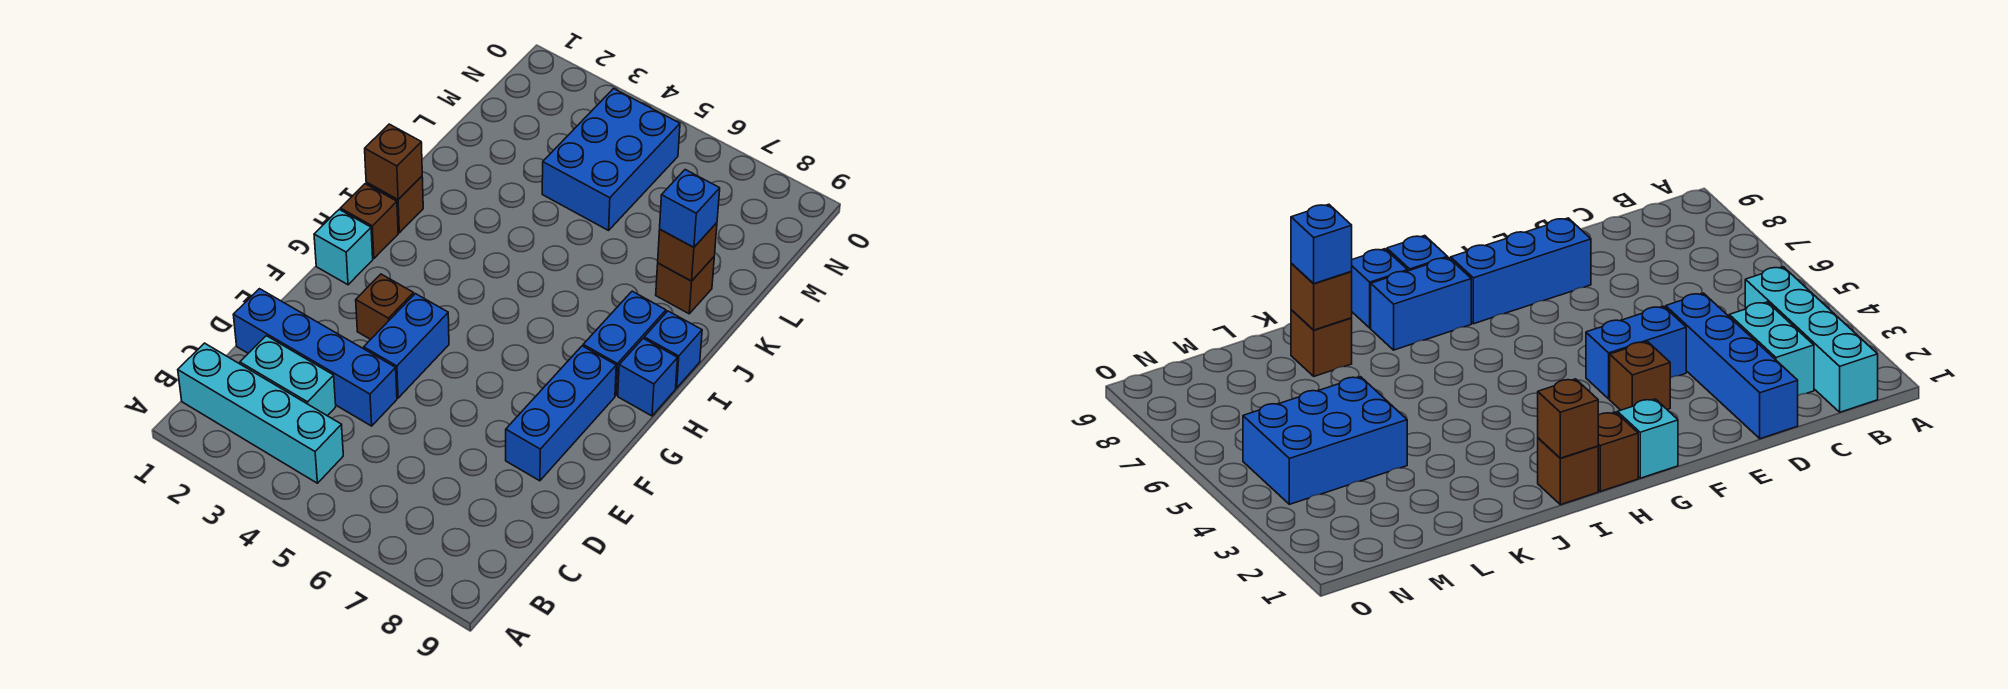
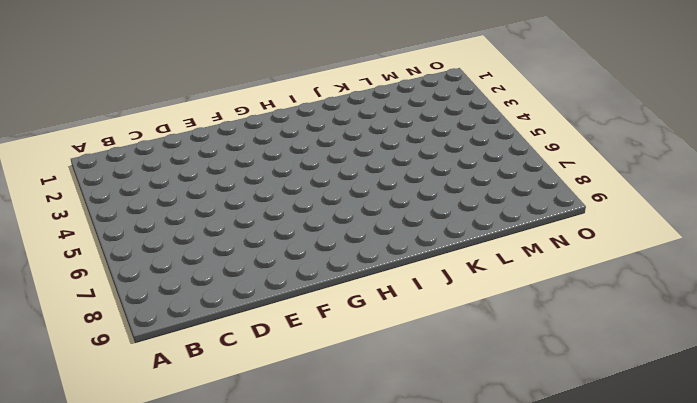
none -> cyan brick B1:B4 level 1
none -> cyan brick C2:C3 level 1
none -> blue brick D1:D4 level 1

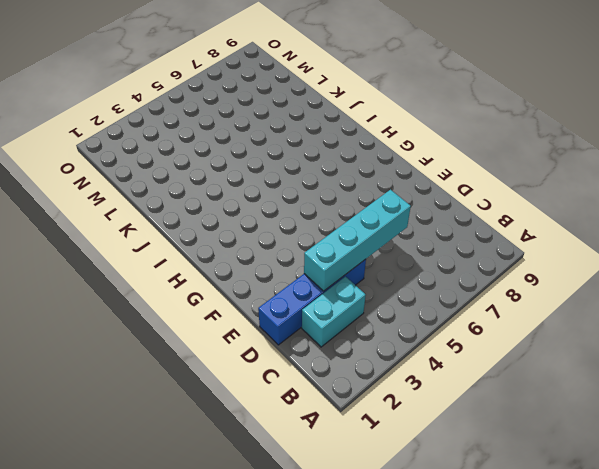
cyan brick D3:D6 level 2 -> cyan brick B1:B4 level 1
none -> blue brick E4:F4 level 1
none -> blue brick E8:G8 level 1
none -> brown brick F3 level 1

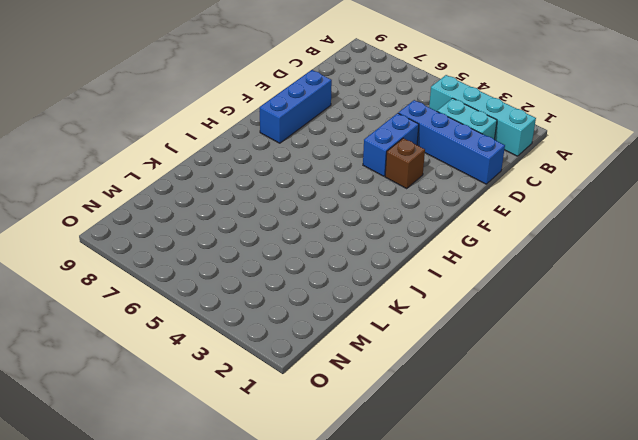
none -> cyan brick G1 level 1
none -> brown brick H1 level 1
none -> blue brick H8:I8 level 1

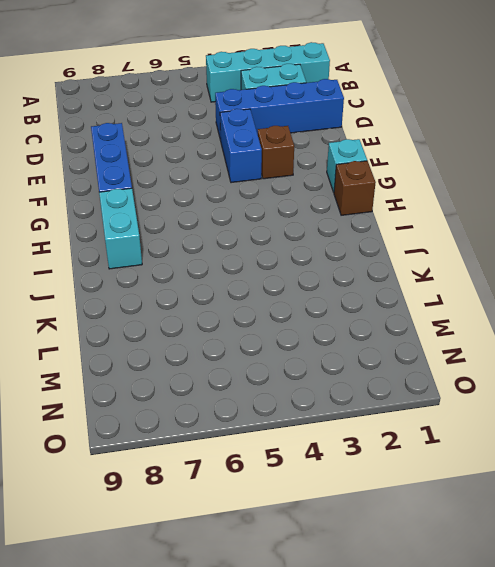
cyan brick H8:I8 level 1 -> blue brick H8:I8 level 1
none -> blue brick H9 level 1
none -> brown brick I1 level 1
none -> blue brick I9 level 1

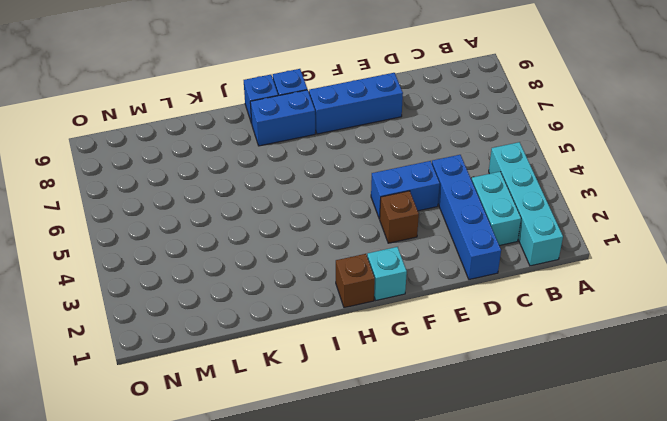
none -> brown brick I1 level 1
none -> brown brick K8 level 1
none -> blue brick L4:N5 level 1

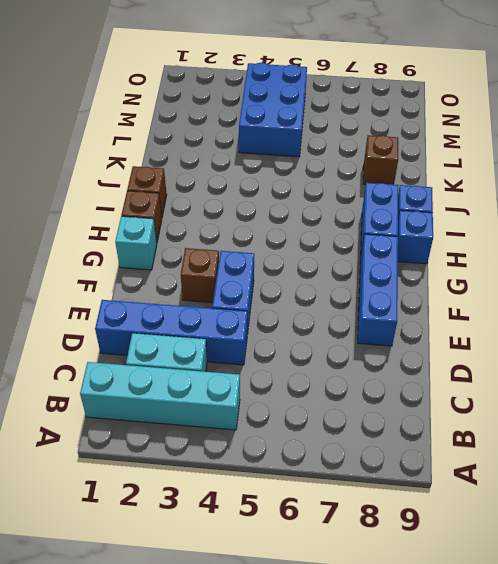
none -> brown brick I1 level 2
none -> brown brick K8 level 2
none -> blue brick K8 level 3

